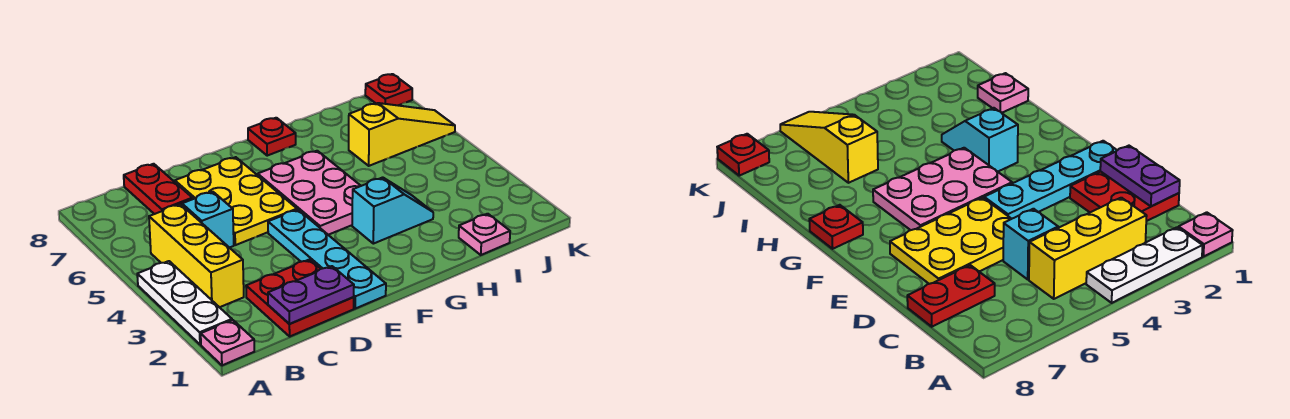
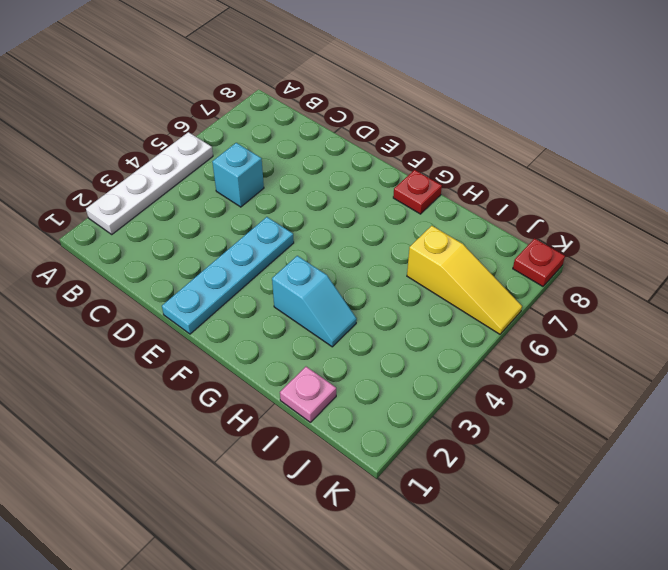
white plate A2:A5 level 1 -> white plate A2:A4 level 1
none -> pink plate A1 level 1
none -> yellow brick B3:B5 level 1
none -> red plate C1:D2 level 1

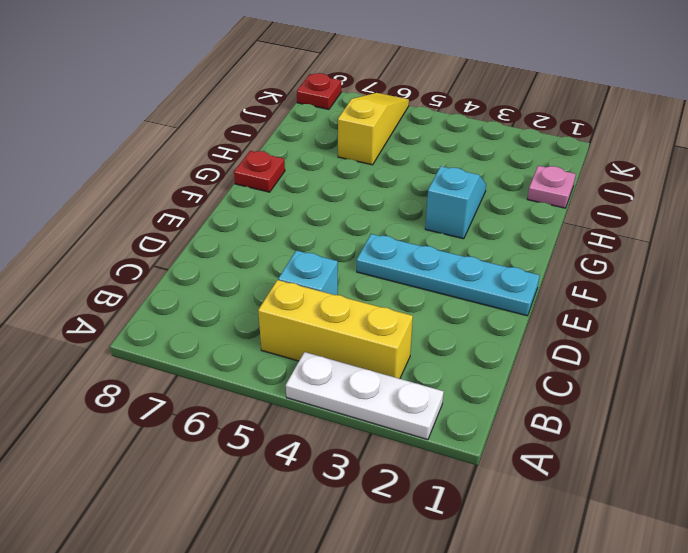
none -> pink plate A1 level 1
none -> red plate C1:D2 level 1
none -> red plate C7:C8 level 1

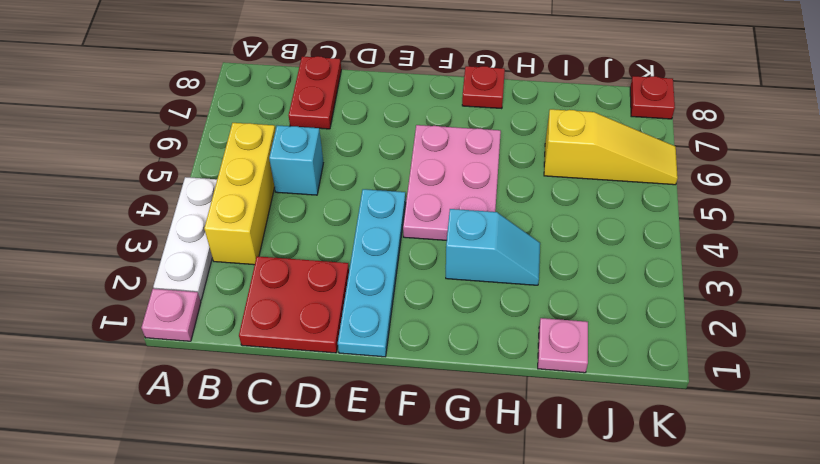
none -> yellow plate D5:E7 level 1
none -> purple plate C1:D1 level 2

